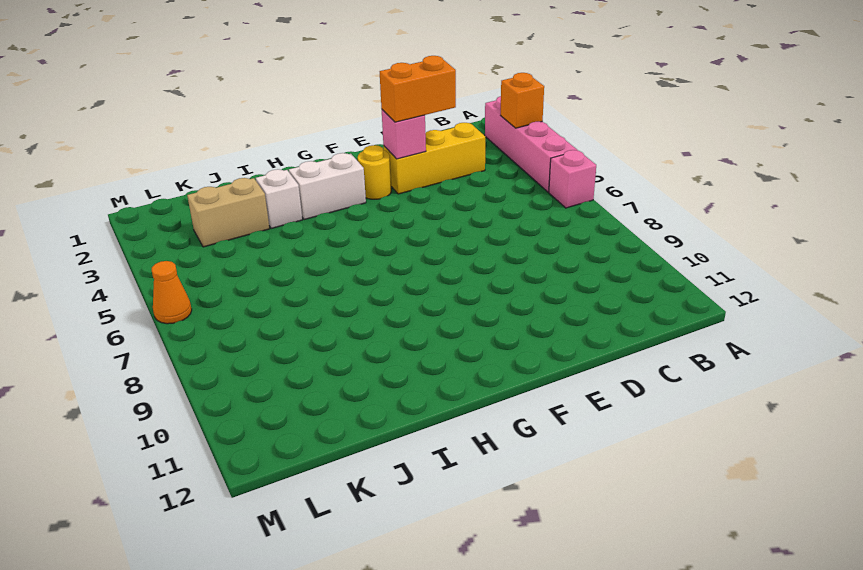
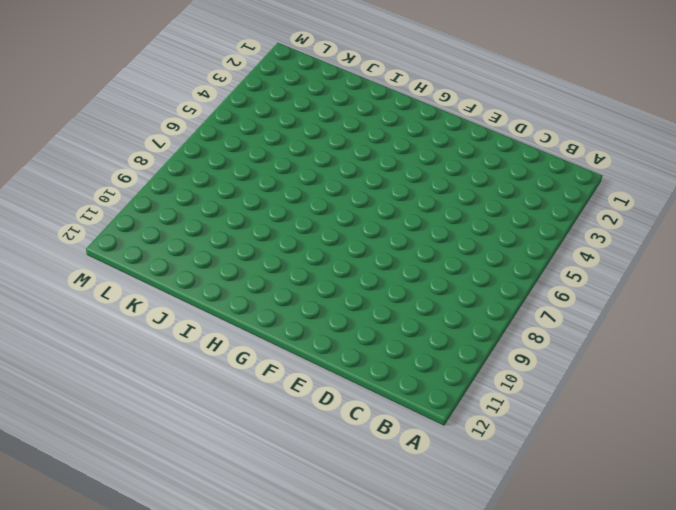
none -> pink brick A2:A5 level 1
none -> pink brick A6 level 1

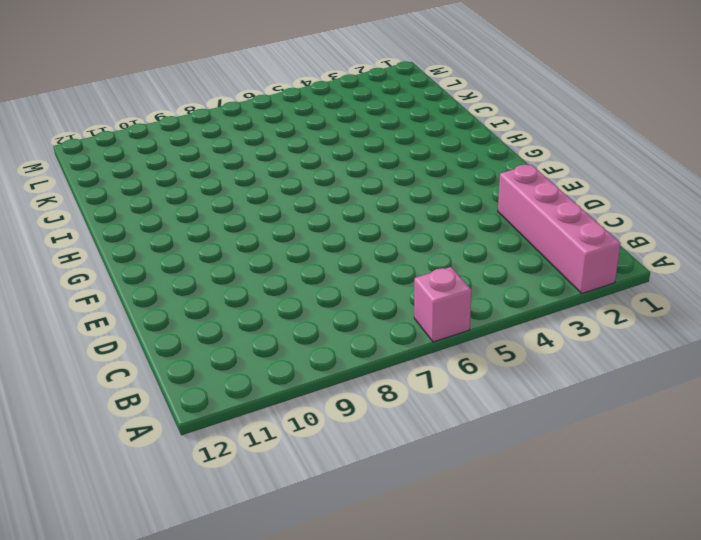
pink brick A2:D2 level 1 -> pink brick A2:A5 level 1
none -> yellow brick C3:E3 level 1
none -> yellow round brick F3 level 1

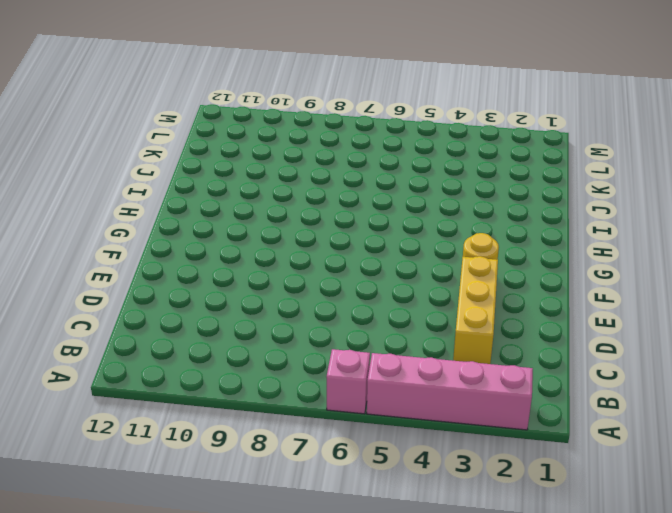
none -> white brick G3:H3 level 1
none -> white brick I3 level 1

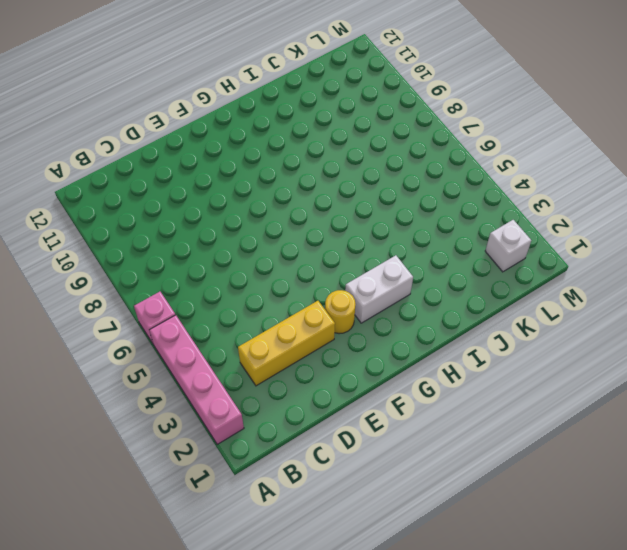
white brick L2 level 1 -> white brick I3 level 1
none -> tan brick J3:K3 level 1
none -> orange cone M6 level 1

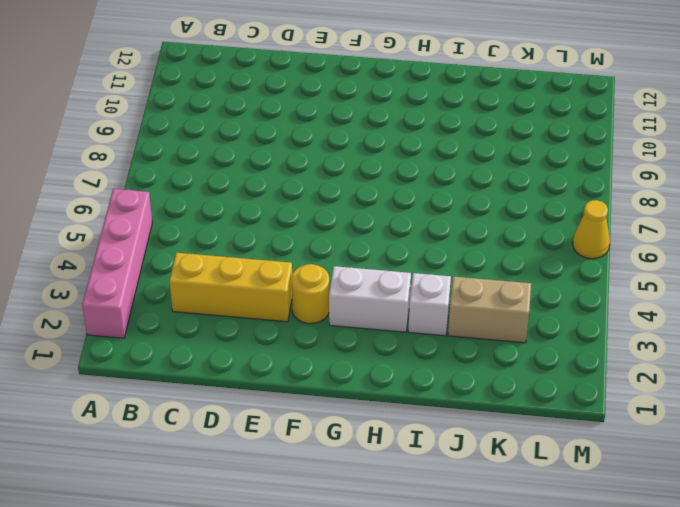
yellow cone M6 level 1 -> orange cone M6 level 1
none -> pink brick A6 level 1
none -> orange brick A3 level 2

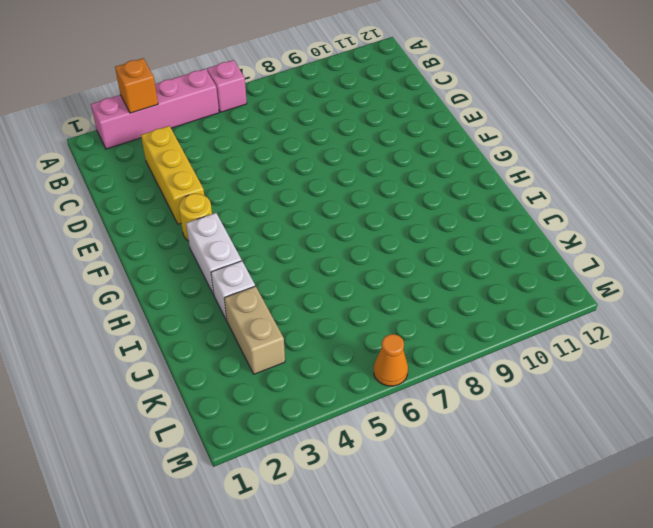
none -> pink brick E3 level 2
none -> orange brick D3:E3 level 3

